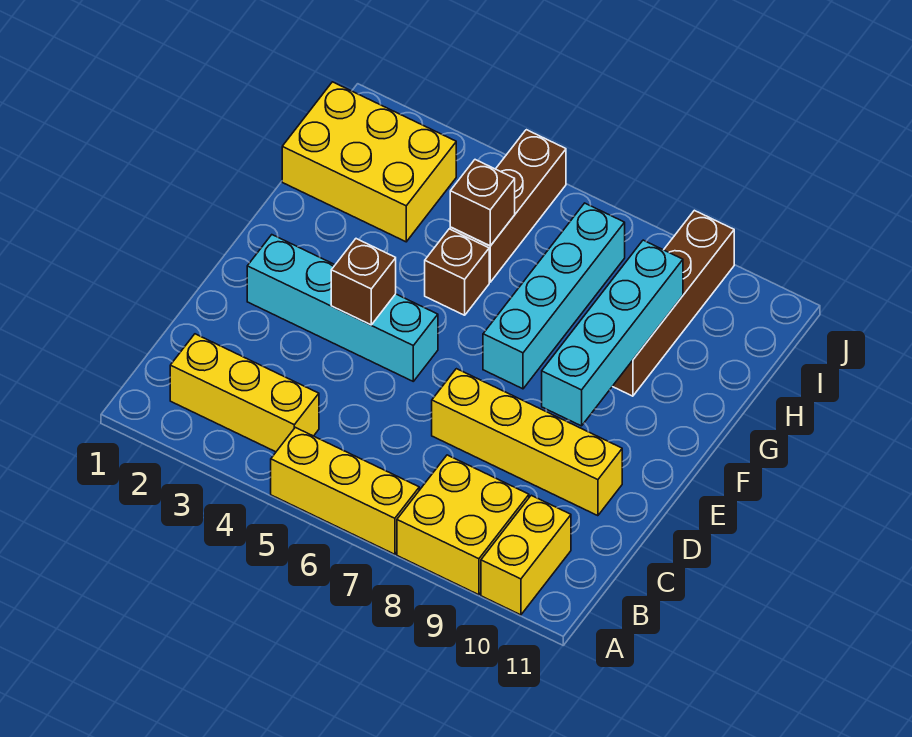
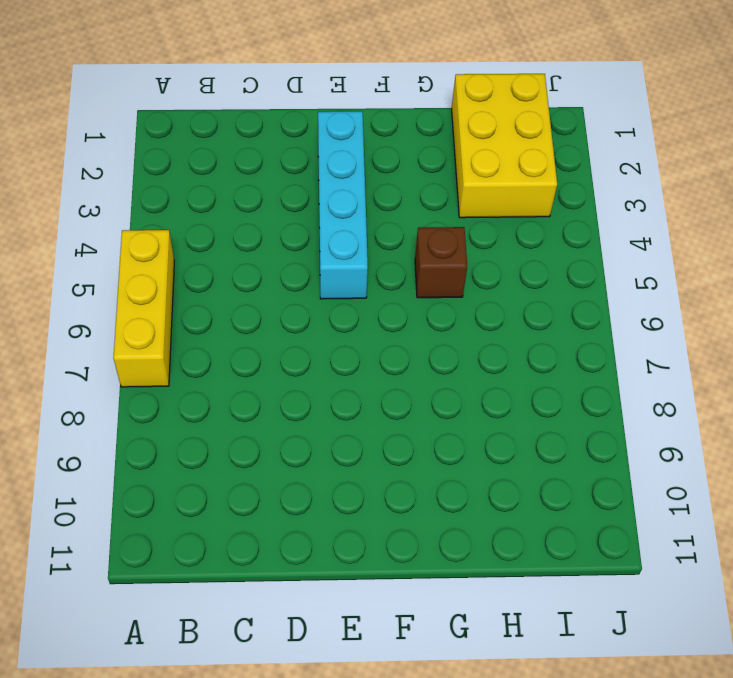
none -> yellow brick A8:B9 level 1
none -> yellow brick A10:B10 level 1
none -> yellow brick B2:B4 level 1

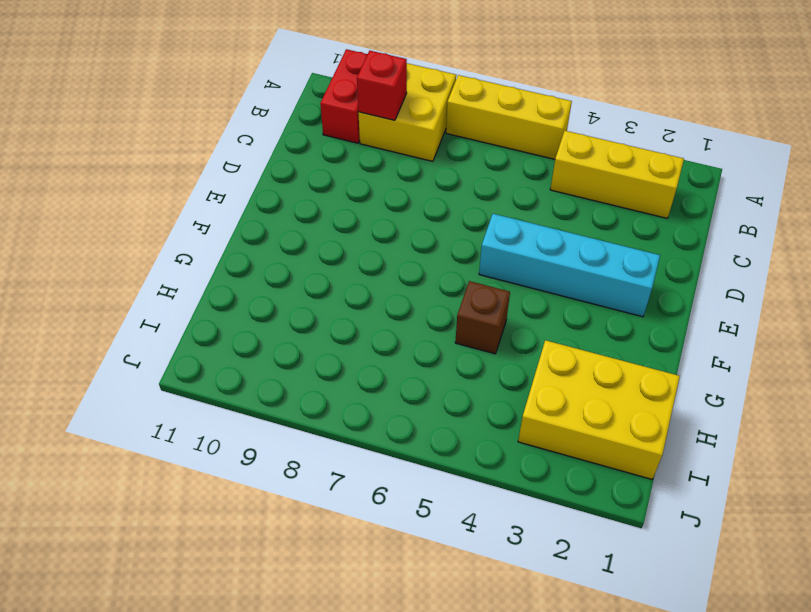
red brick A10:B10 level 1 -> yellow brick A10:B10 level 1
red brick B9 level 2 -> none
none -> yellow brick D7:D10 level 1
none -> cyan brick F7:I7 level 1
none -> brown brick G9:J9 level 1

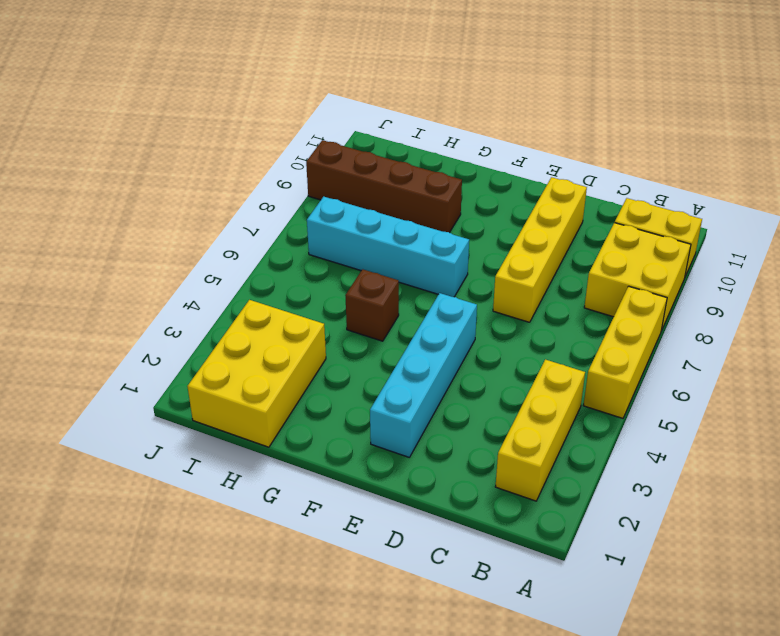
none -> brown brick H5:J5 level 1
none -> brown brick E4 level 2
none -> cyan brick E9:H9 level 2

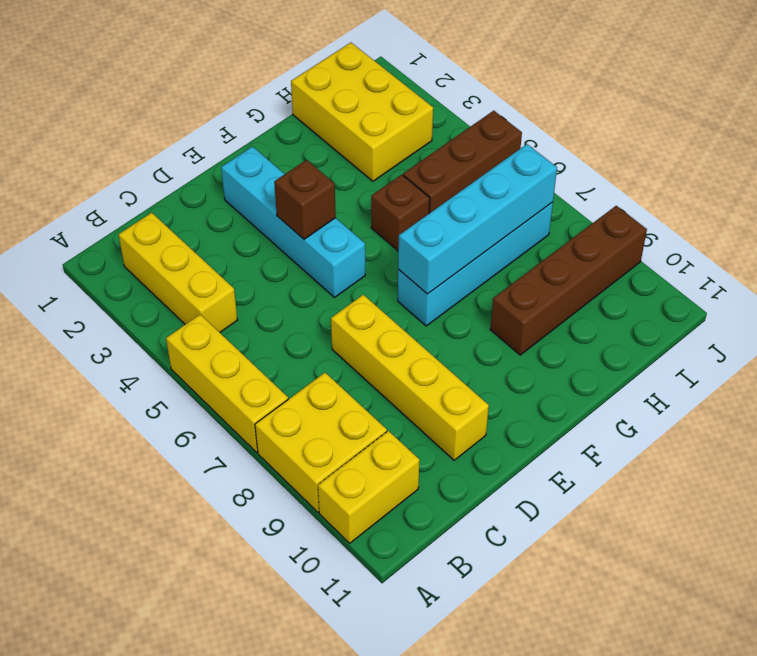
cyan brick F7:I7 level 2 -> cyan brick E9:H9 level 2
none -> brown brick H5 level 2

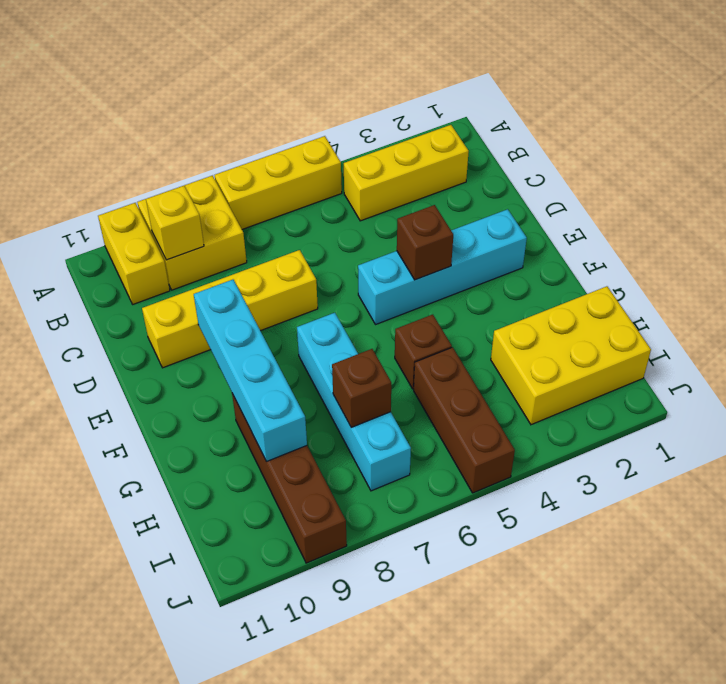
yellow brick B9 level 2 -> none
brown brick H7 level 2 -> brown brick H5 level 2

